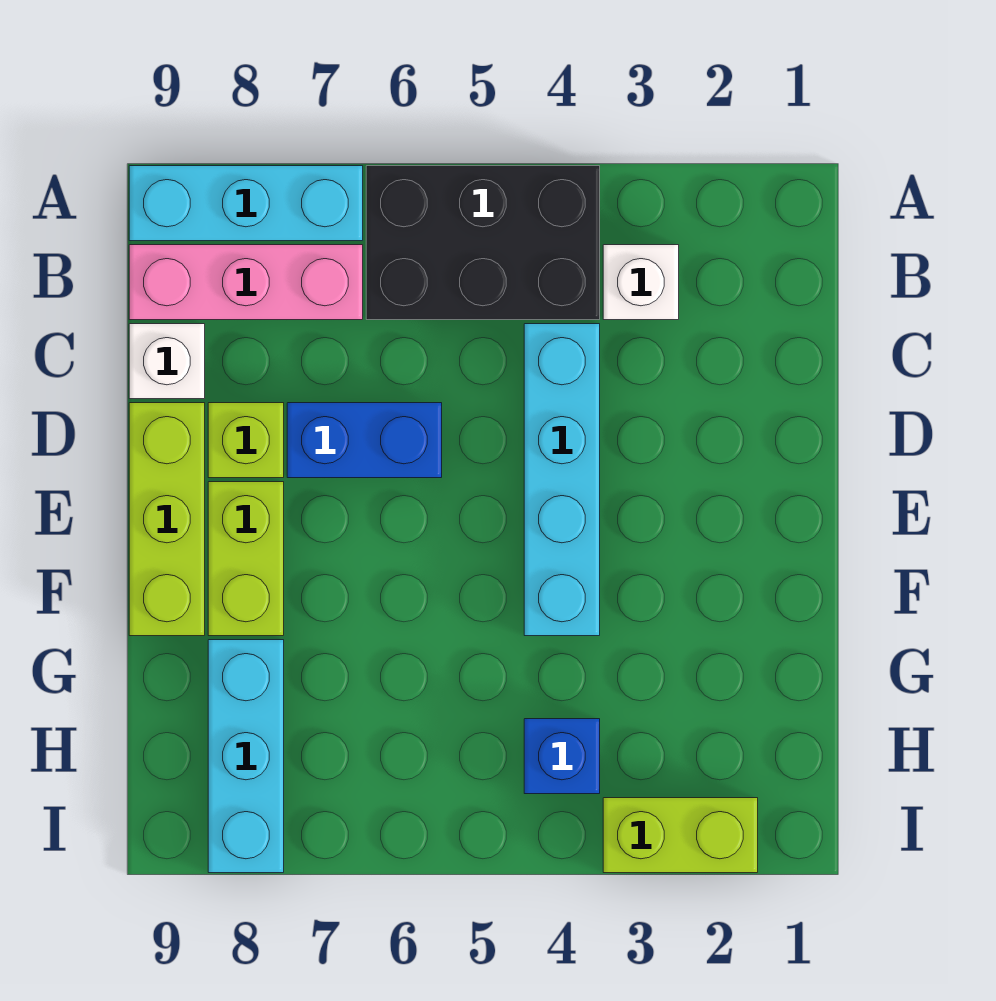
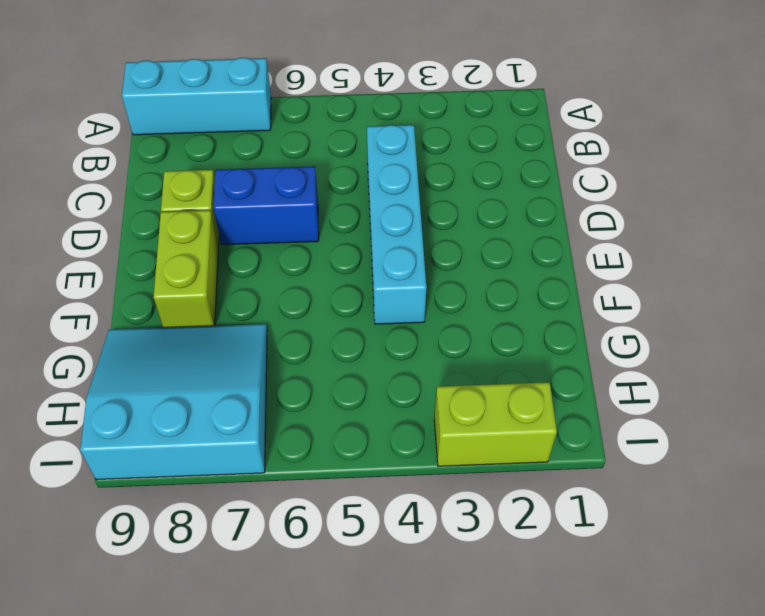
cyan slope G7:I9 level 1 top I -> cyan brick G8:I8 level 1
none -> black brick A4:B6 level 1
none -> white brick B3 level 1
none -> pink brick B7:B9 level 1

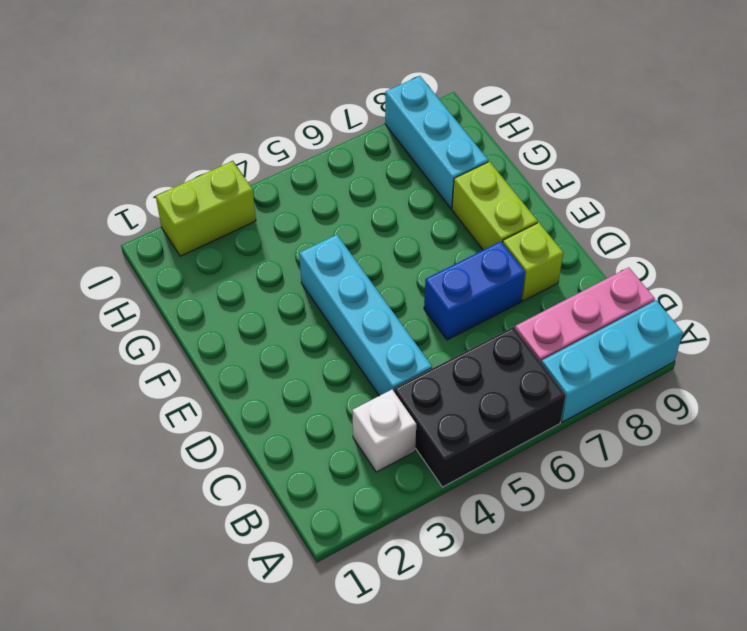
none -> white brick C9 level 1
none -> lime brick D9:F9 level 1
none -> blue brick H4 level 1

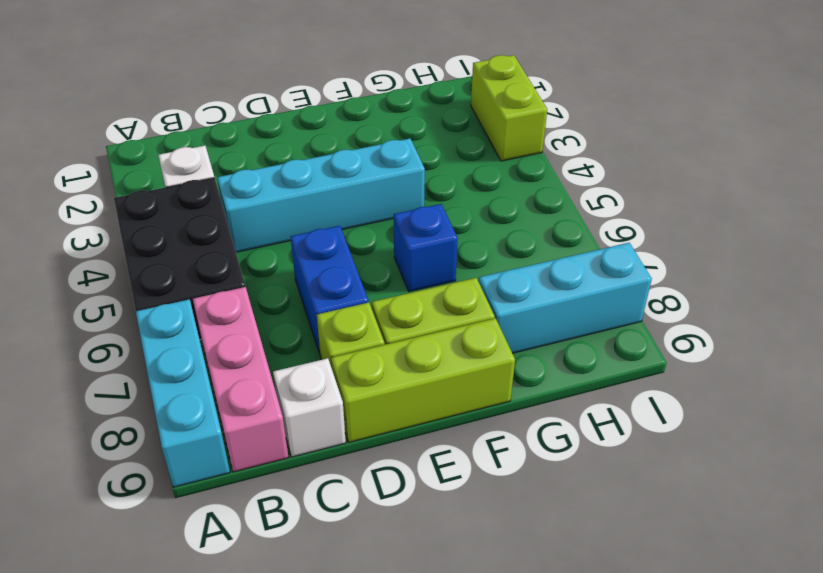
blue brick F6 level 1 -> blue brick H4 level 1

